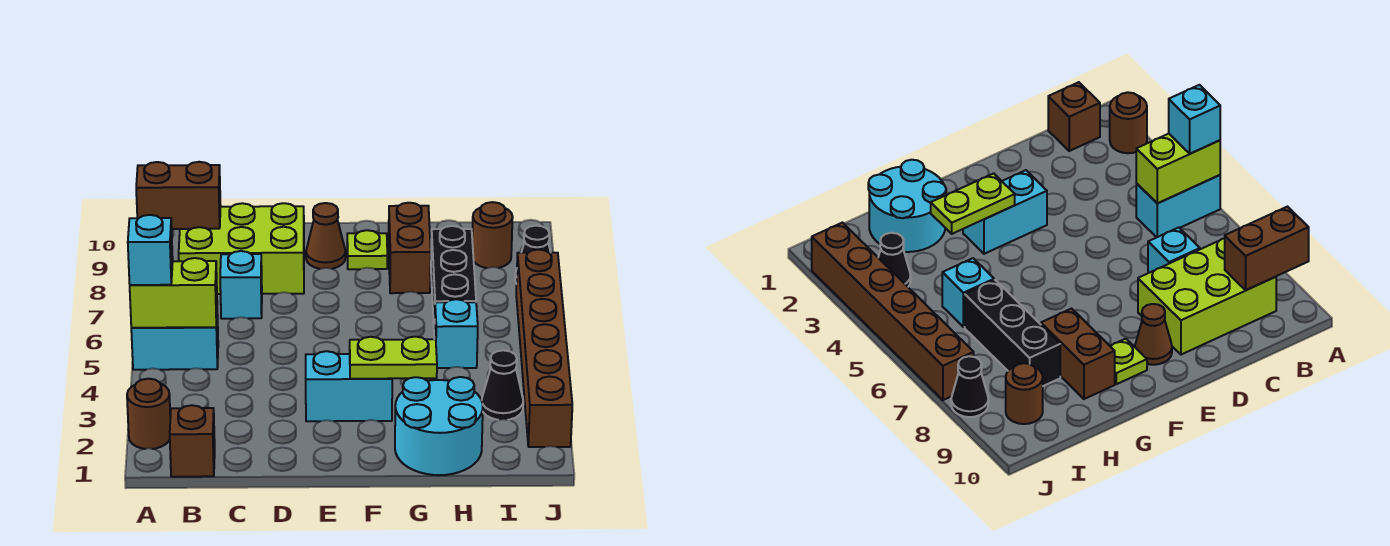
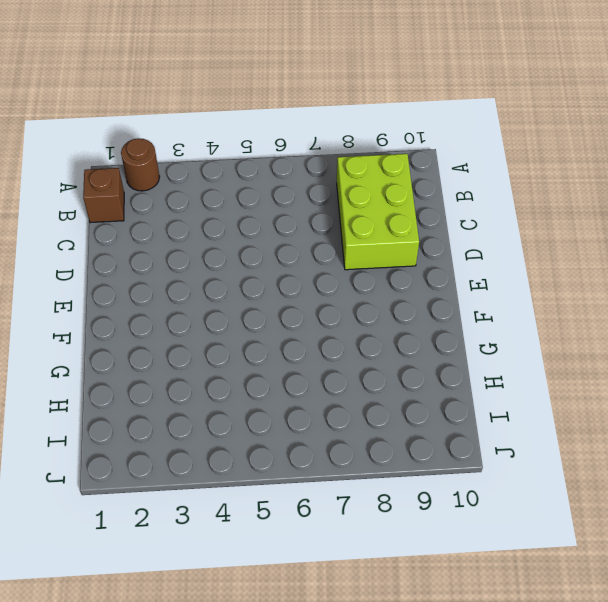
none -> cyan brick A5:B5 level 1
none -> cyan brick C7 level 1
none -> cyan brick E3:F3 level 1

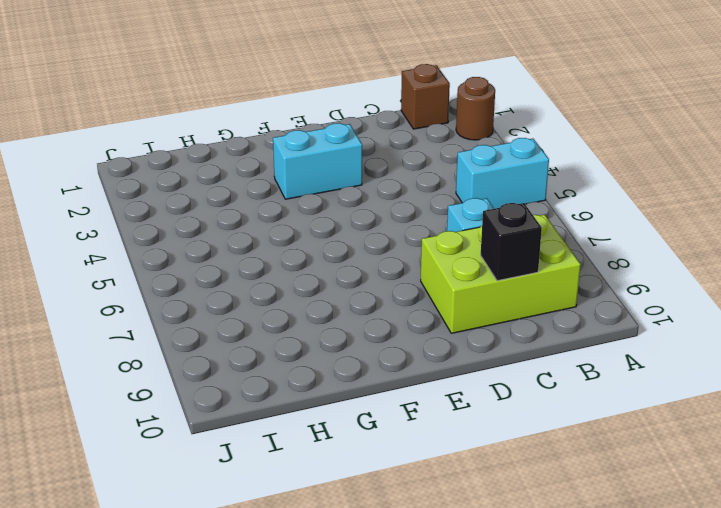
black brick C9 level 2 -> none
none -> brown cone E9 level 1
none -> lime plate F9 level 1
none -> cyan round brick G1:H2 level 1

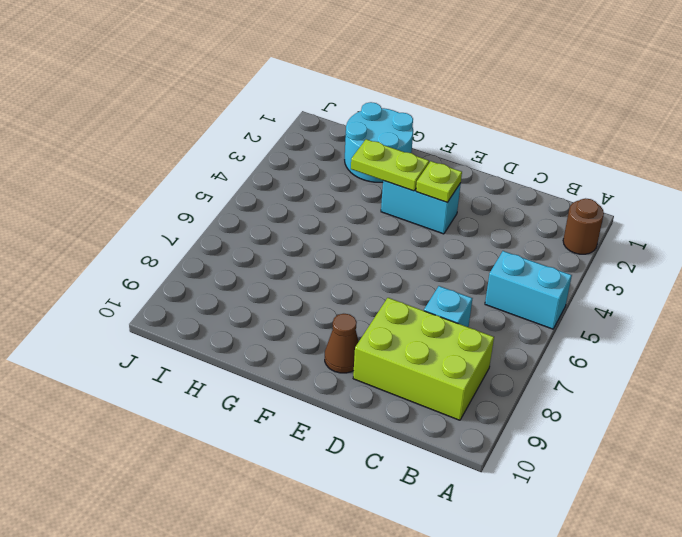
lime plate E3 level 2 -> lime plate F9 level 1
none -> brown brick B1 level 1
none -> brown brick G8:G9 level 1
none -> cyan brick H5 level 1

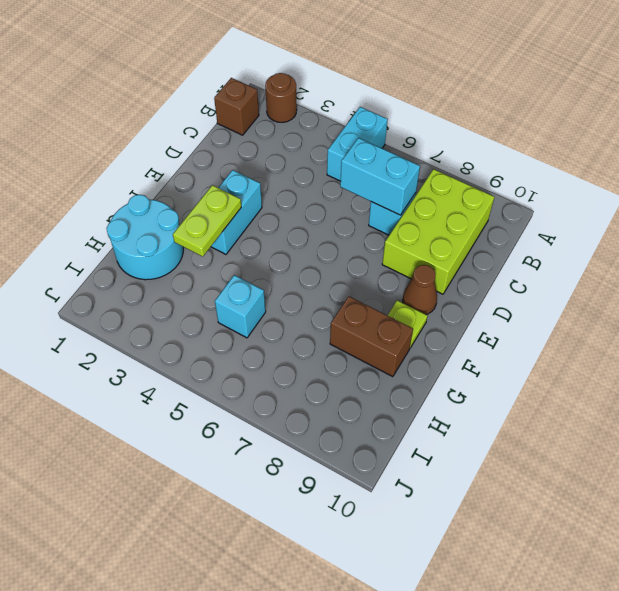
cyan brick C6:C7 level 2 -> none
none -> black brick H6:H8 level 1
none -> black cone I3 level 1
none -> brown round brick I9 level 1

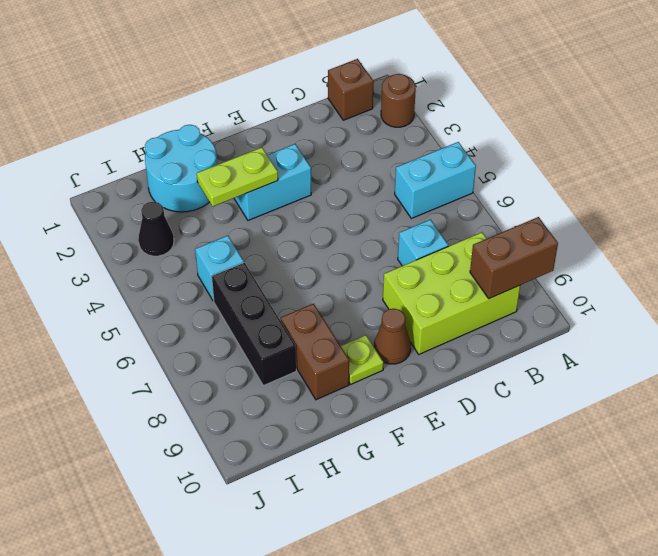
none -> brown round brick I9 level 1
none -> brown brick J2:J7 level 1
none -> black cone J8 level 1

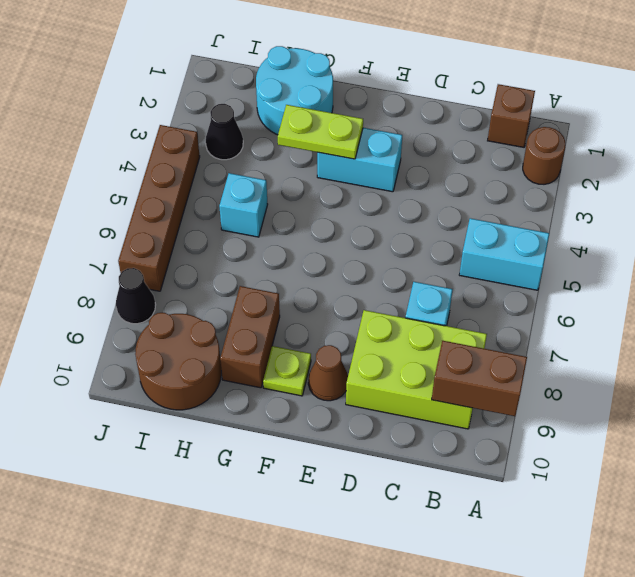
brown round brick H9:I10 level 1 -> brown round brick I9 level 1
brown brick J4:J7 level 1 -> brown brick J2:J7 level 1
none -> black brick H6:H8 level 1
none -> lime brick A5:B5 level 2
none -> cyan brick A5 level 3

